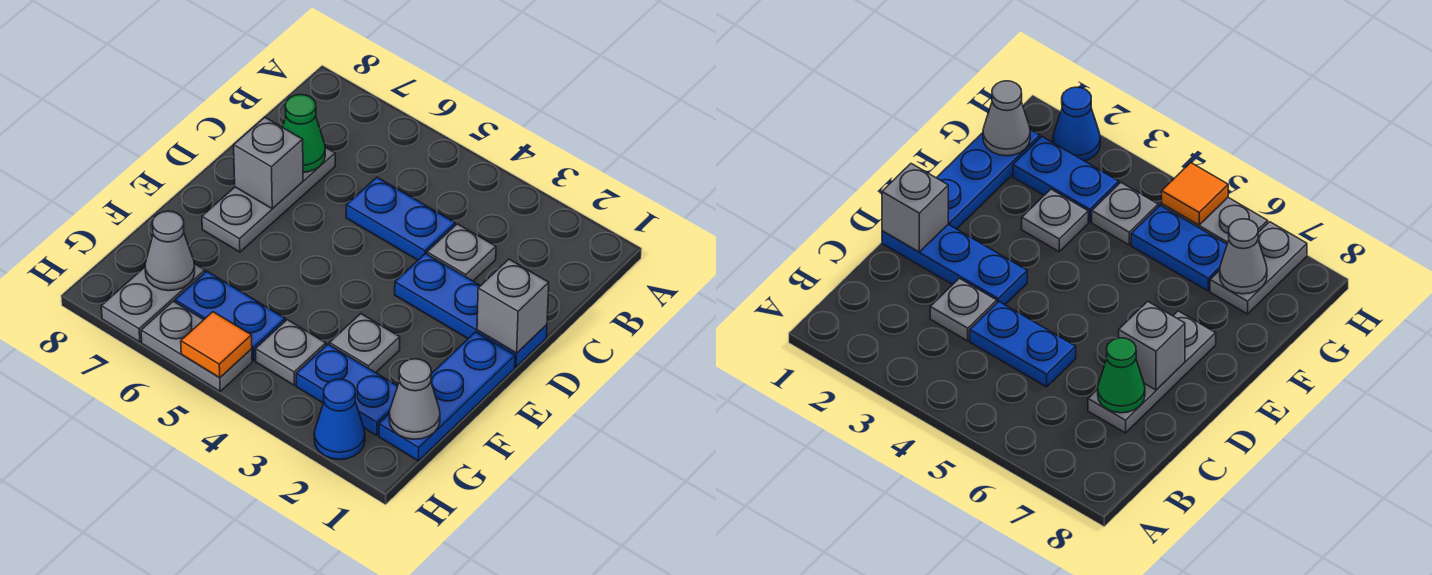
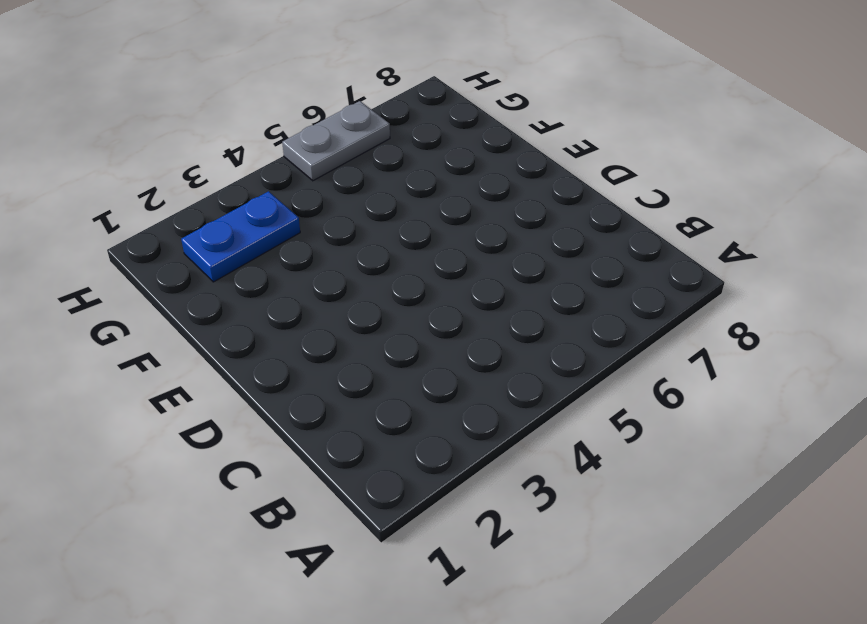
none -> grey plate C3 level 1
none -> blue plate C4:C5 level 1
none -> grey plate C7:E7 level 1

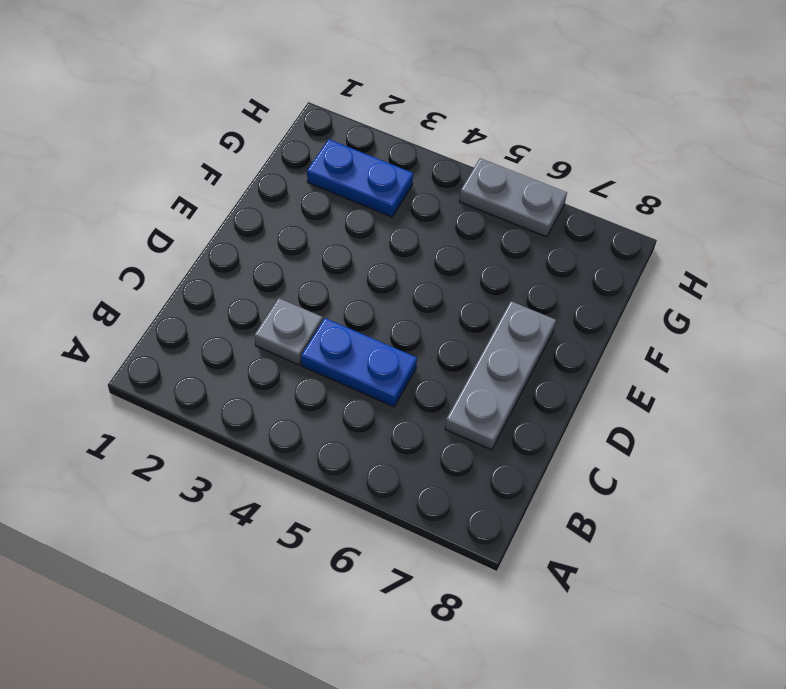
none -> blue plate D1:D3 level 1
none -> blue plate E1:G1 level 1
none -> grey plate F3 level 1

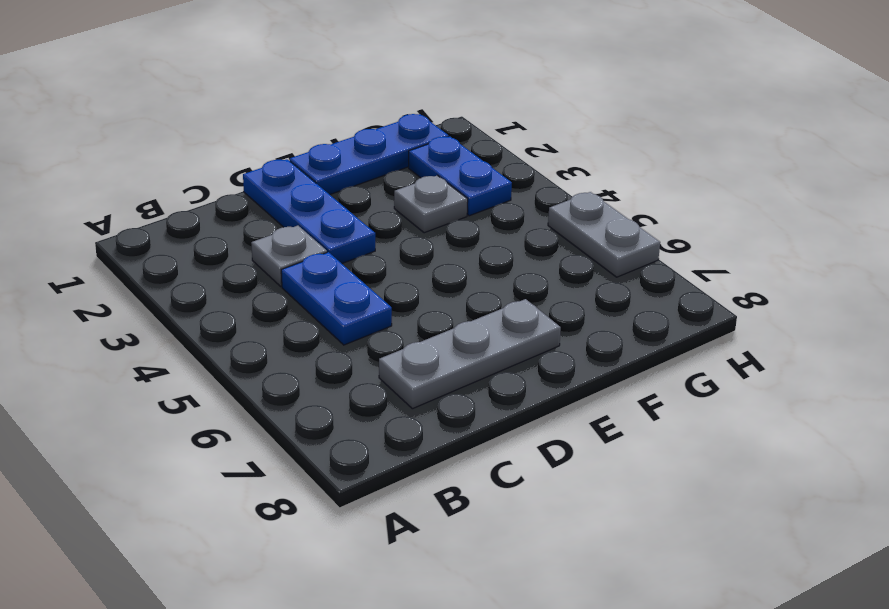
none -> grey plate G4 level 1
none -> blue plate G5:G6 level 1
none -> grey plate G7:H7 level 1

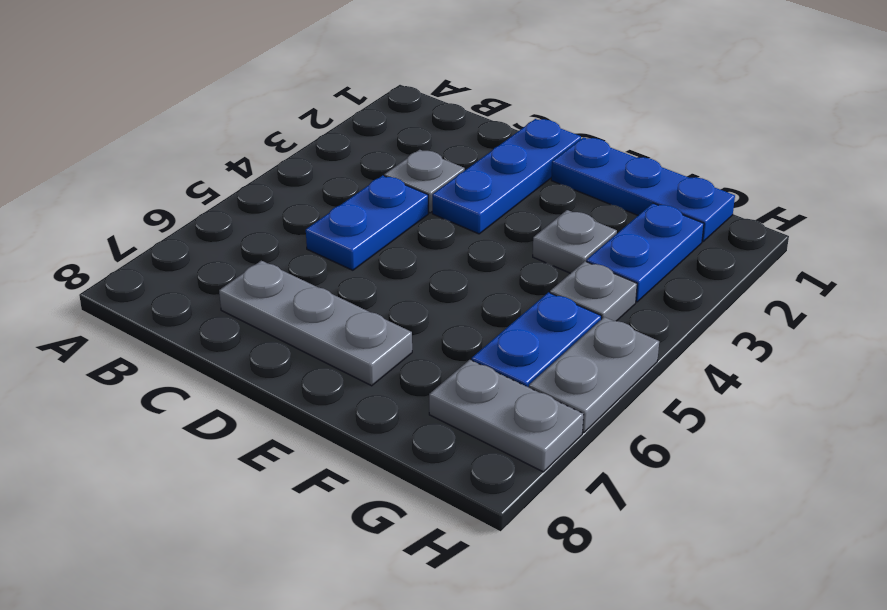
none -> blue cone H2 level 1
none -> green cone C7 level 2
none -> grey brick D1 level 2

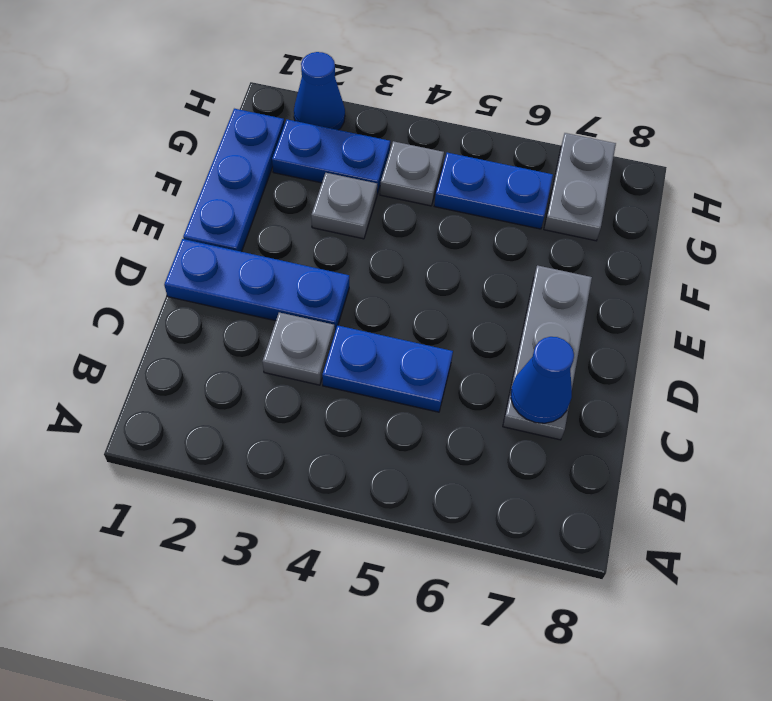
blue cone C7 level 2 -> green cone C7 level 2
none -> grey plate H5:H6 level 1
none -> grey brick D1 level 2
none -> grey brick D7 level 2

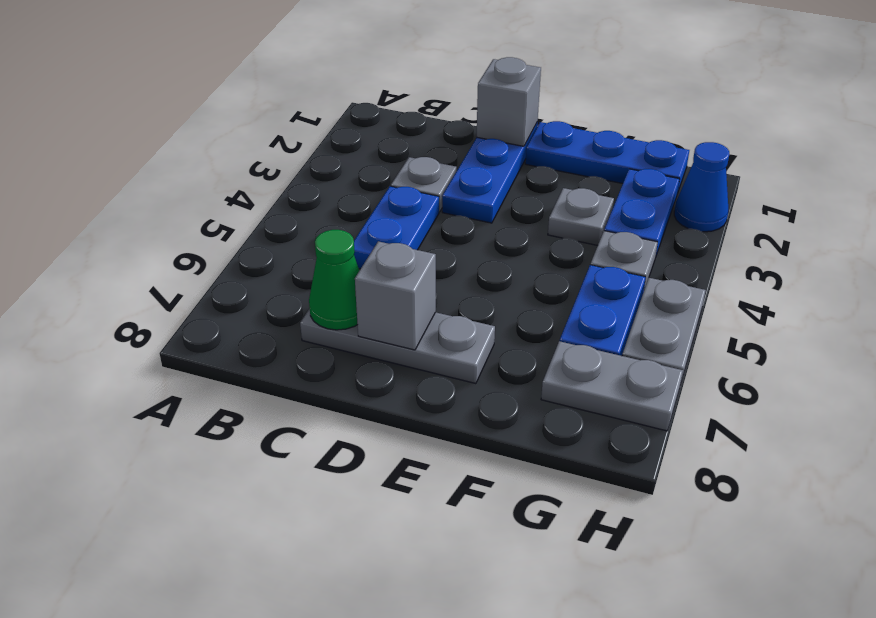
none -> grey cone G1 level 2
none -> grey cone G7 level 2
none -> orange tile H5 level 2

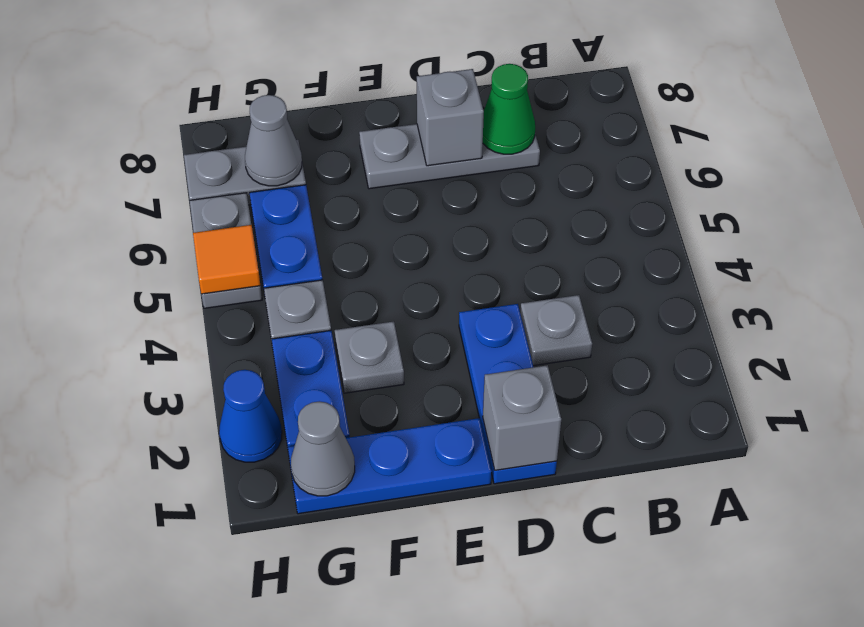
none -> blue plate C4:C5 level 1

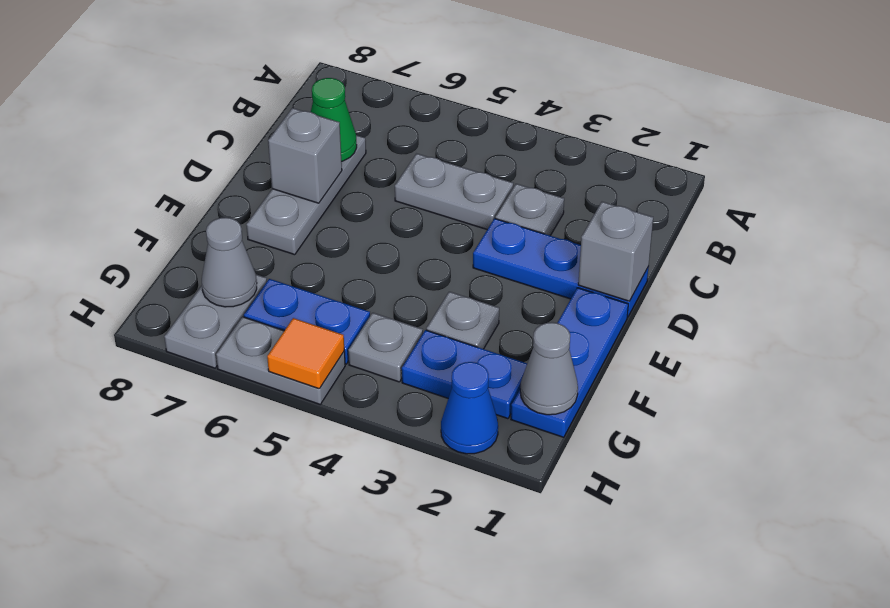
grey plate C4:C5 level 1 -> blue plate C4:C5 level 1

